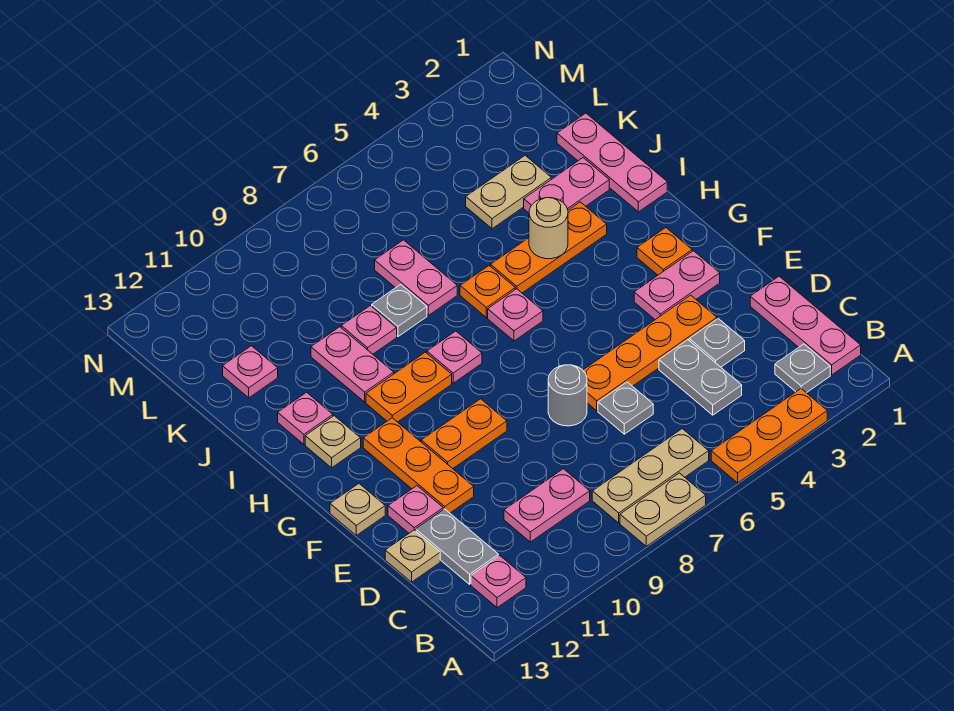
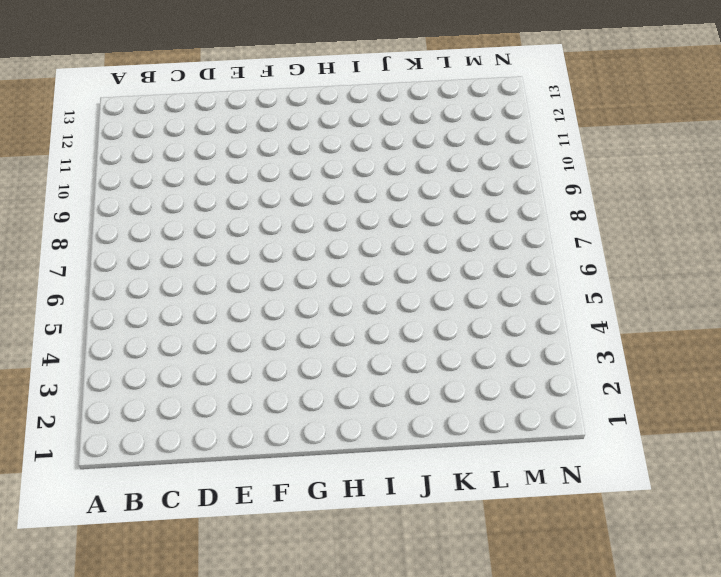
none -> orange plate A3:A5 level 1
none -> tan plate A7:A8 level 1
none -> pink plate B1:D1 level 1
none -> grey plate B2 level 1

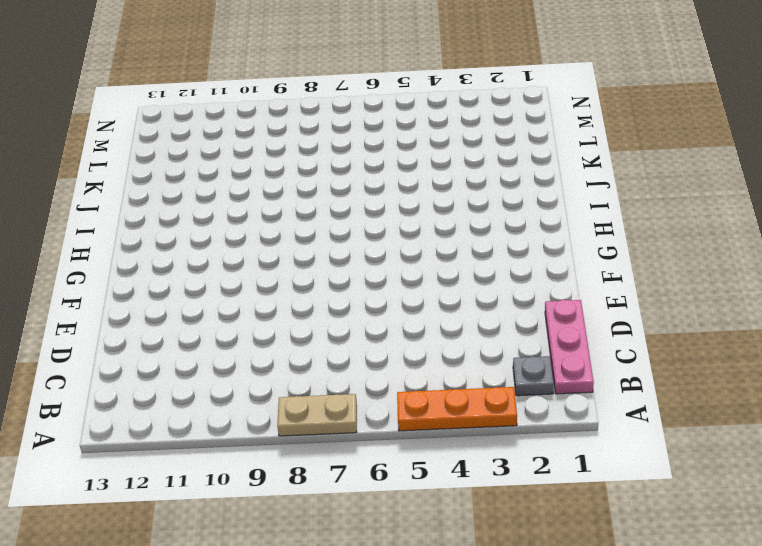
none -> tan plate B6:B8 level 1
none -> pink plate B12 level 1
none -> grey plate C4:D4 level 1
none -> pink plate C9:C10 level 1

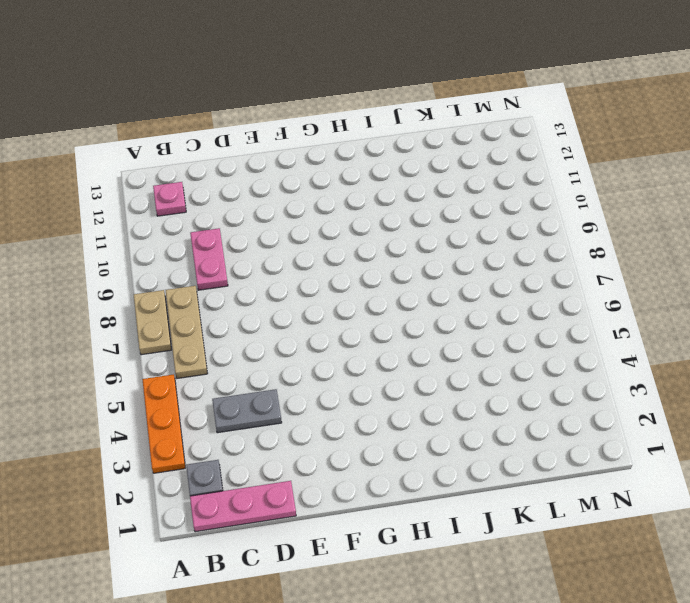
none -> grey plate C12:D12 level 1
none -> grey plate D3 level 1
none -> grey plate D6 level 1
none -> tan plate D13 level 1

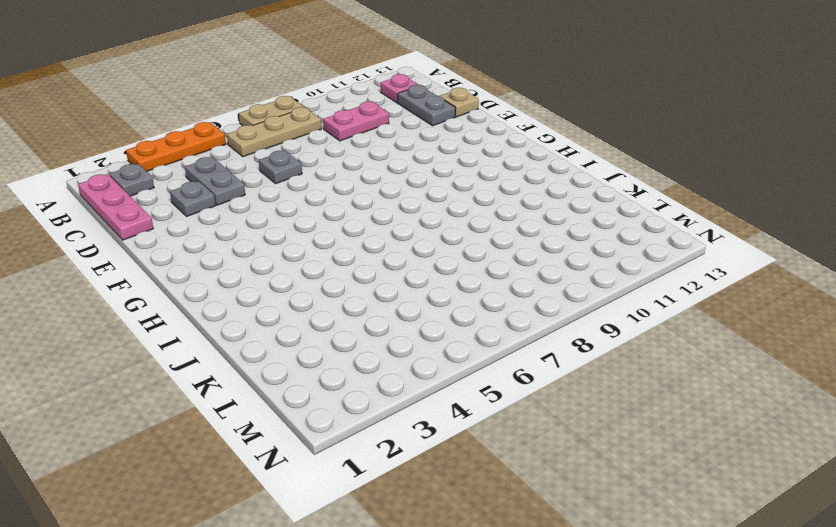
none -> orange plate E3:E6 level 1
none -> grey round brick E7 level 1
none -> orange plate E11:G11 level 1
none -> pink plate E12 level 1

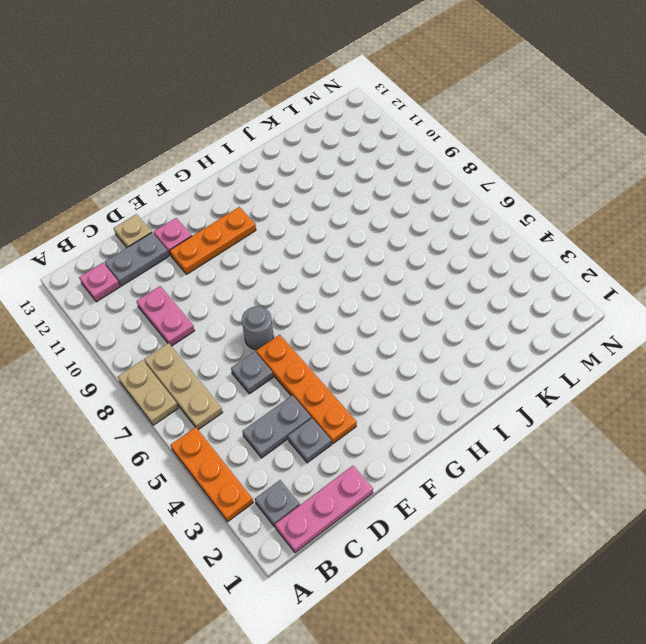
none -> pink plate F2:F3 level 1
none -> orange plate F9:F10 level 1
none -> tan plate F13 level 1
none -> orange plate G2 level 1

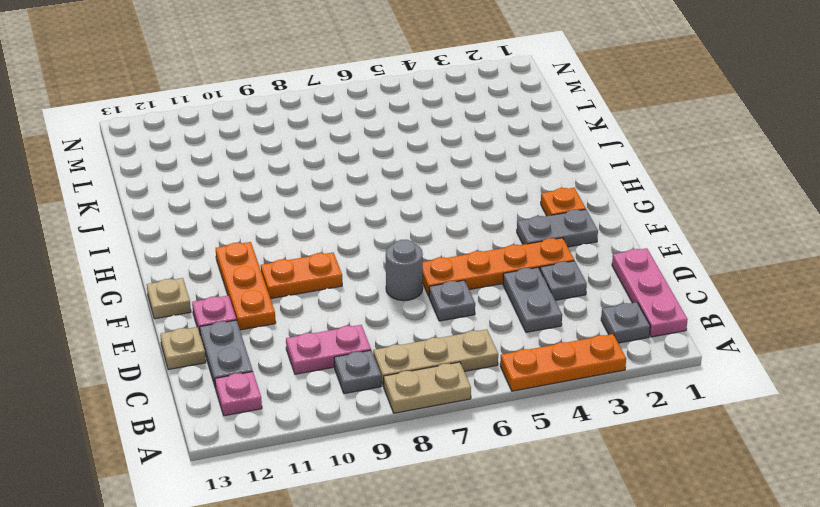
grey plate B9 level 1 -> grey plate J8 level 1
grey plate F2:F3 level 1 -> pink plate F2:F3 level 1
none -> pink plate H6 level 1
none -> pink plate H8 level 1
none -> orange plate H9:H10 level 1
none -> tan plate H12 level 1

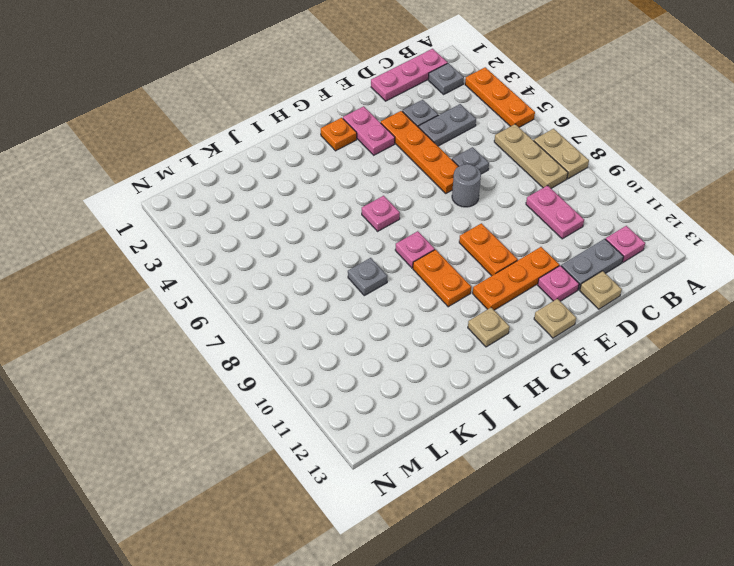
none -> pink plate I1:K1 level 1
none -> orange plate I3:I5 level 1
none -> orange plate I6 level 1
none -> pink plate I10:J10 level 1

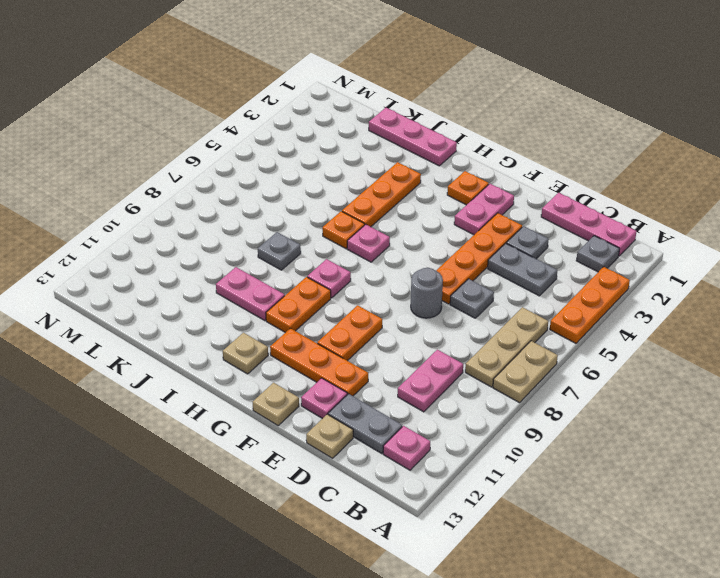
none -> pink plate I12 level 1
none -> pink plate J2:J3 level 1
none -> pink plate J7:K7 level 1
none -> pink plate J9 level 1

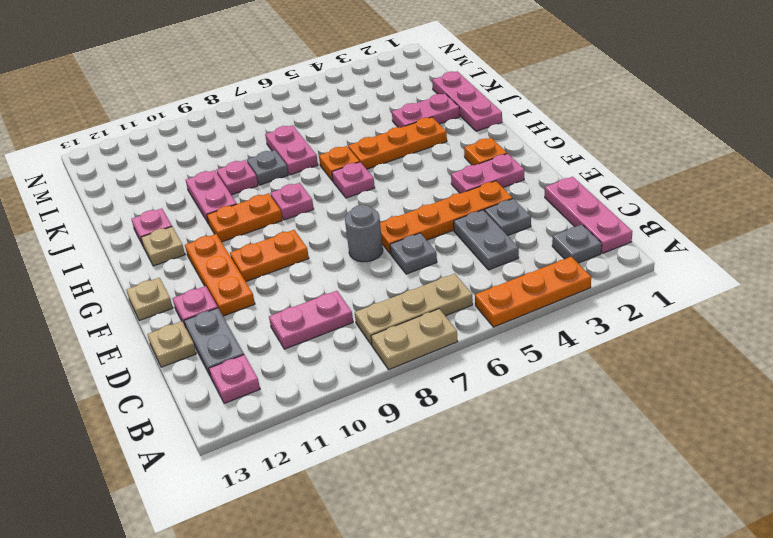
none -> tan plate K3:K4 level 1
none -> pink plate K12 level 1
none -> tan round brick I4 level 2

